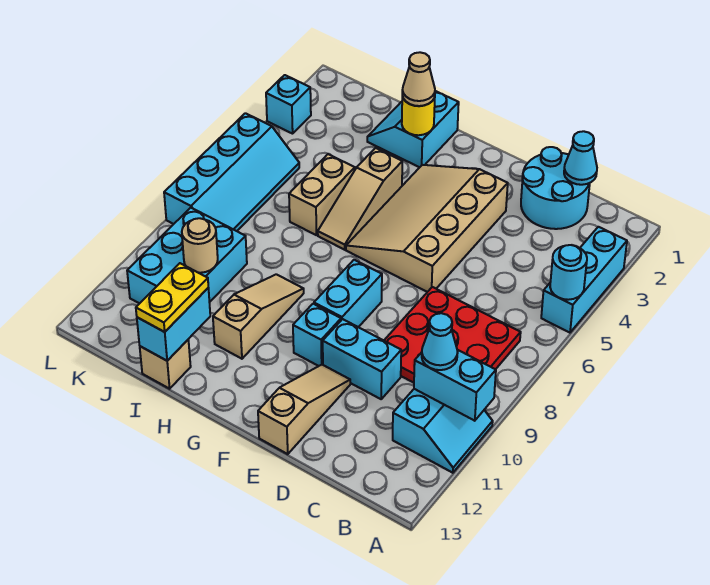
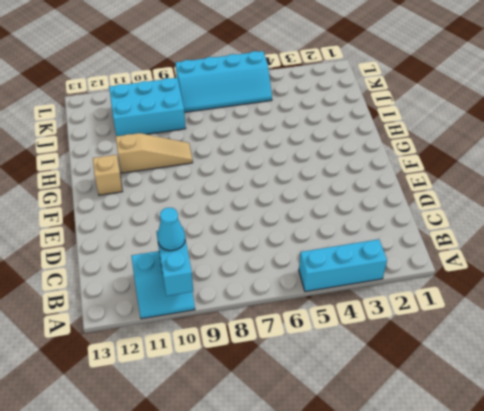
tan brick G12 level 1 -> tan brick I13 level 1
none -> red plate B7:D9 level 1
none -> cyan round brick C1:D2 level 1
none -> cyan brick D10:E10 level 1

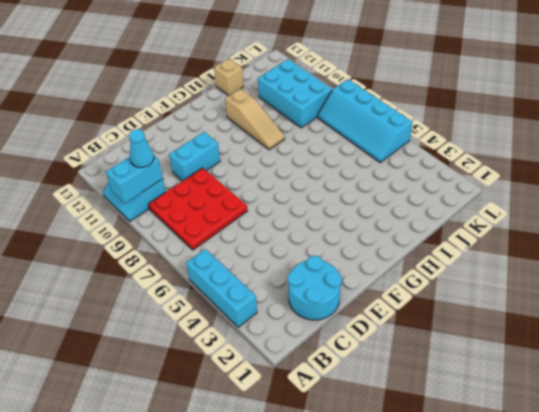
none -> tan slope E3:G6 level 1 top E
none -> tan slope E11:E13 level 1 top 13
none -> cyan brick F8:F9 level 1

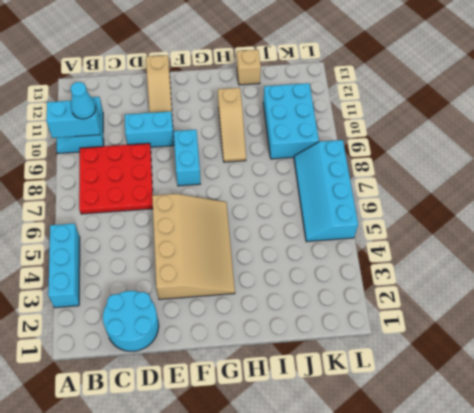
none -> cyan brick F10 level 1
none -> cyan slope H1:I2 level 1 top H
none -> tan slope H4:H6 level 1 top 4

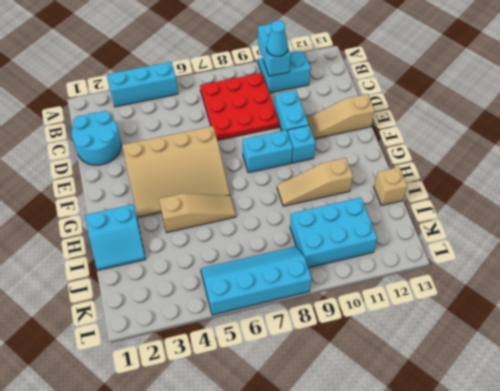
none -> tan brick I5:I6 level 1
none -> cyan brick L3 level 1
none -> cyan round brick A5 level 2

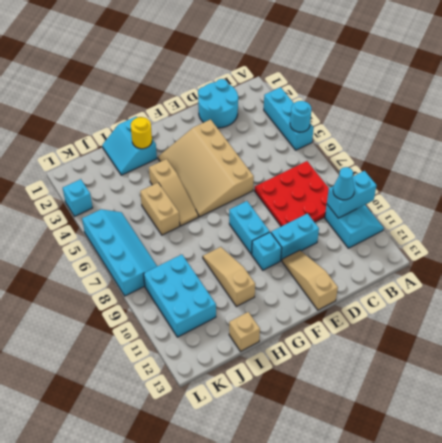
none -> cyan cone C1 level 2
none -> cyan brick I12:I13 level 2
none -> tan round brick J10 level 2

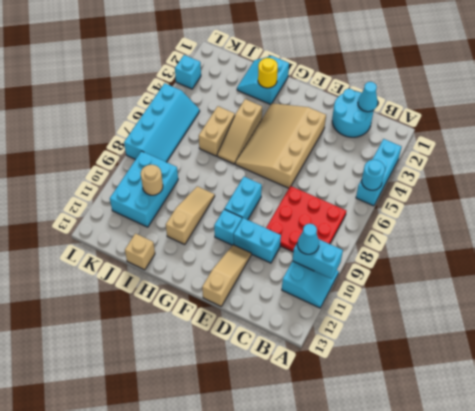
none -> cyan brick I12:I13 level 2
none -> tan cone H2 level 3
none -> yellow plate I12:I13 level 3

